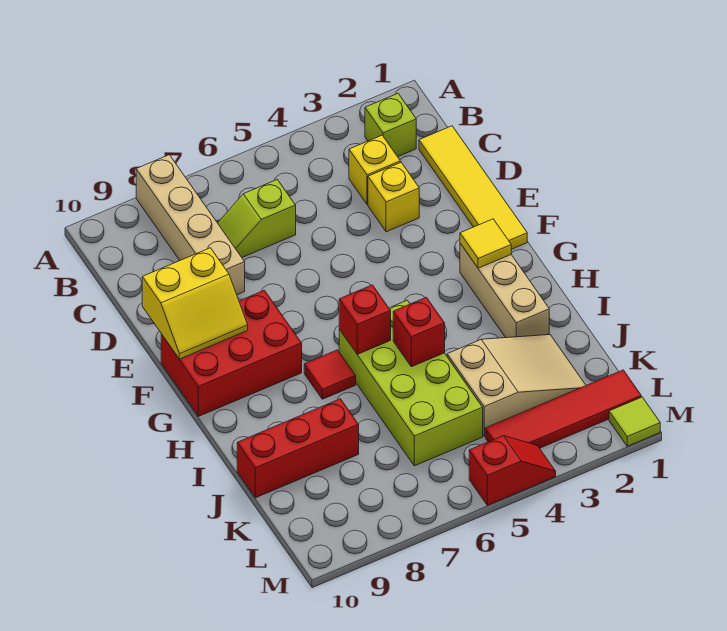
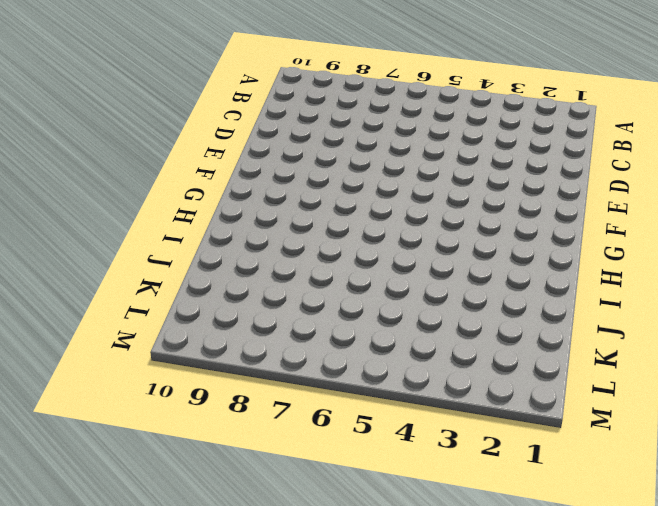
none -> tan brick A8:D8 level 1
none -> lime brick B2 level 1
none -> yellow tile C1:F1 level 1

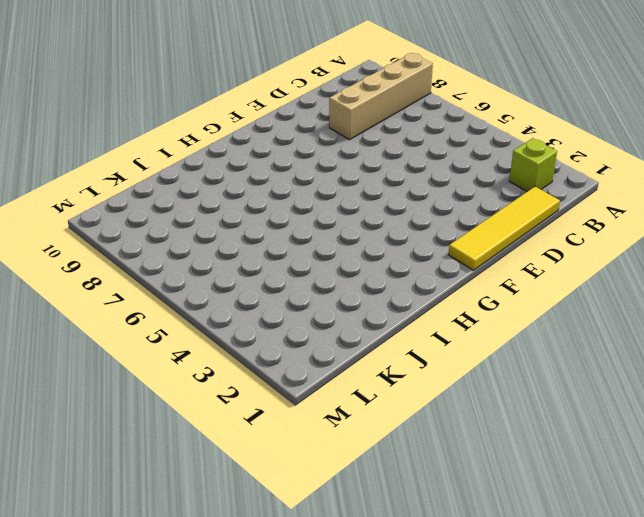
none -> yellow brick C3 level 1
none -> lime slope C6:C7 level 1 top 6
none -> yellow brick D3 level 1

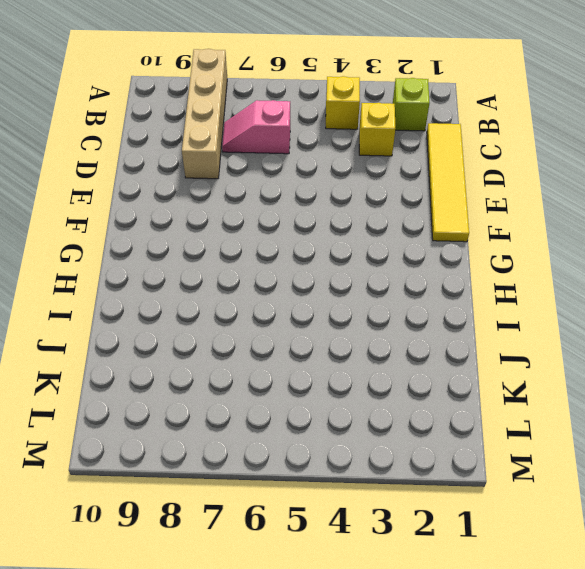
yellow brick B4 level 1 -> yellow brick D3 level 1
pink slope C6:C7 level 1 top 6 -> lime slope C6:C7 level 1 top 6
none -> red brick F8:G10 level 1
none -> tan brick G2:I2 level 1
none -> lime brick H5:K6 level 1

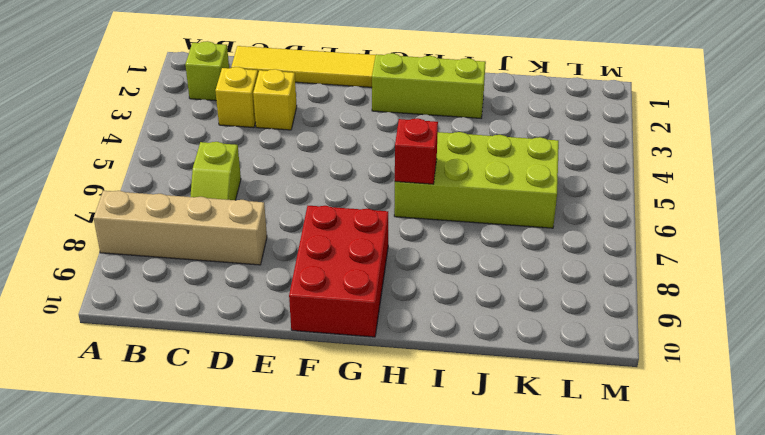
lime brick G2:I2 level 1 -> tan brick G2:I2 level 1
none -> red tile H7 level 1
none -> tan slope J2:K4 level 1 top 4
none -> red brick J8:J10 level 1

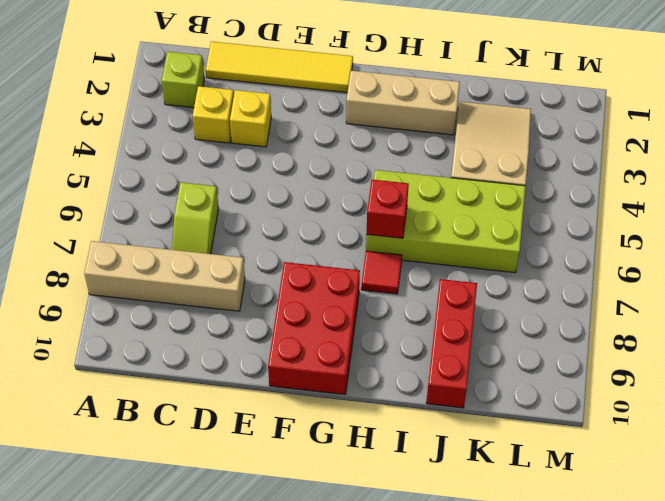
none -> red tile L1:L4 level 1
none -> lime tile M1 level 1
none -> red slope M4:M5 level 1 top 5

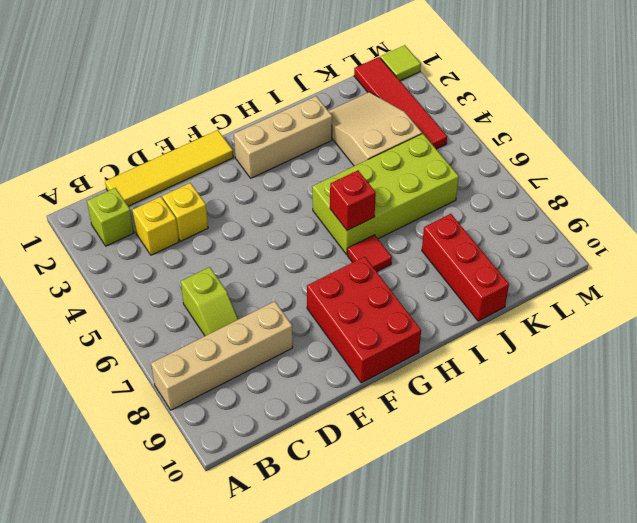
none -> red slope M4:M5 level 1 top 5
none -> yellow slope E9:F10 level 2 top E
none -> yellow tile G2 level 2

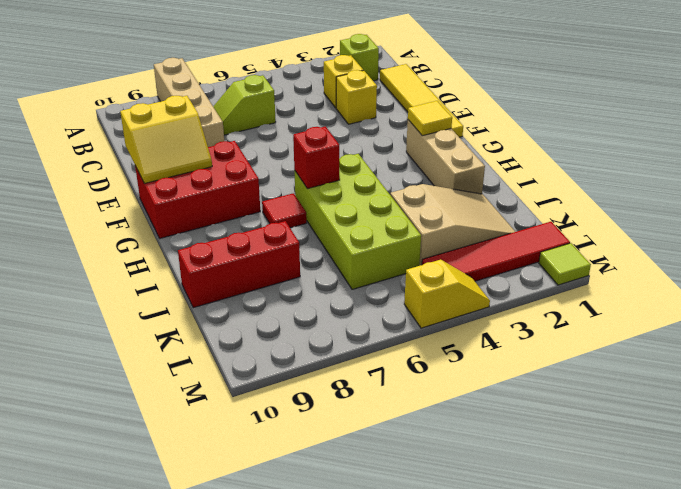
yellow slope M4:M5 level 1 top 5 -> red slope M4:M5 level 1 top 5
none -> red brick I5 level 2

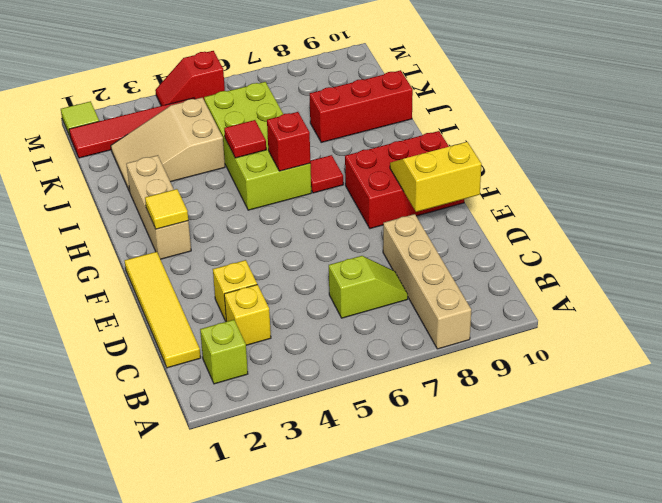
red tile I5 level 2 -> red brick I5 level 2

